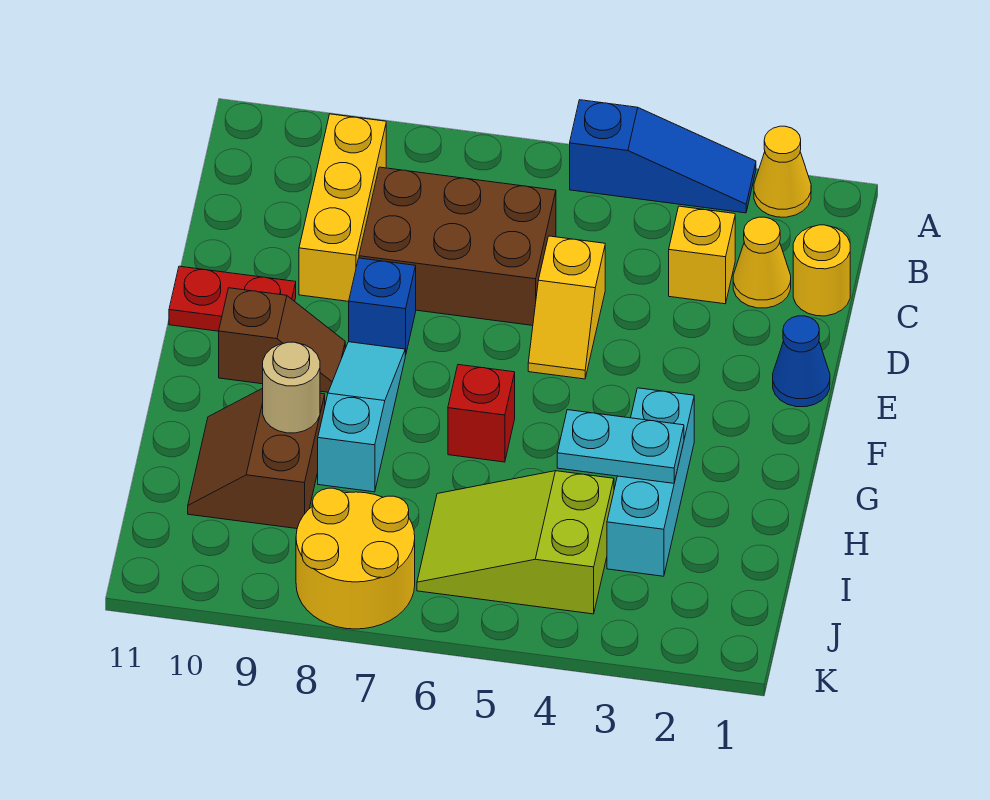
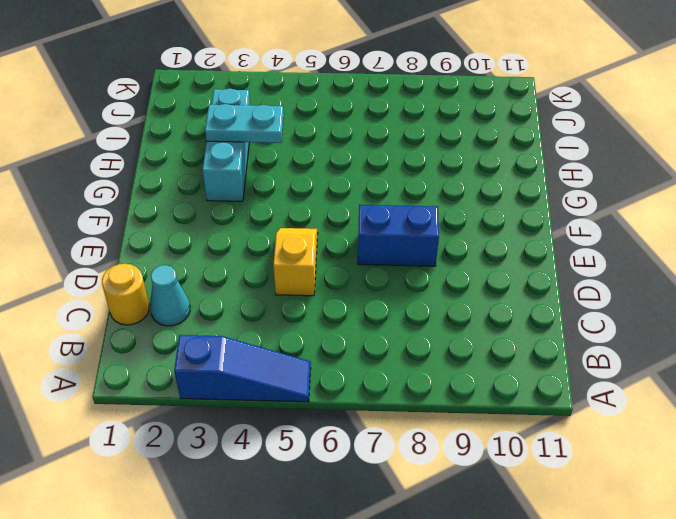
blue slope A3:A5 level 1 top 3 -> blue slope A3:A5 level 1 top 5
cyan cone C2 level 1 -> yellow cone C2 level 1
blue brick E7:E8 level 1 -> blue brick E8 level 1
none -> yellow cone A2 level 1
none -> yellow brick B9:D9 level 1
none -> yellow brick C3 level 1

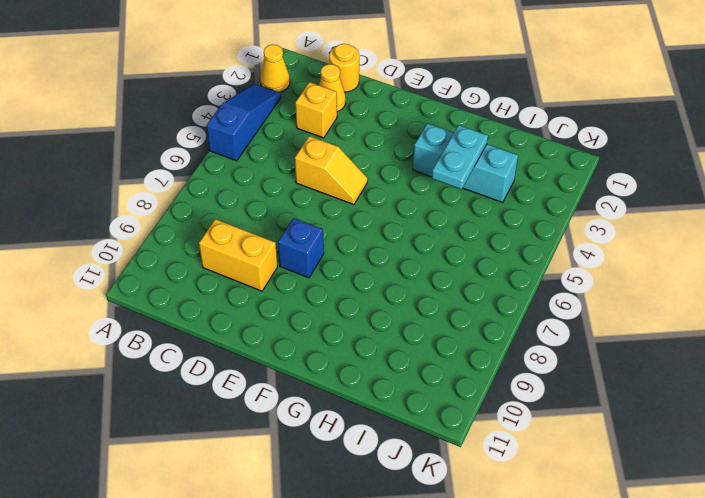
yellow brick C9:D9 level 1 -> yellow brick B9:D9 level 1
none -> brown brick C6:D8 level 1
none -> blue cone E1 level 1
none -> red plate E10:E11 level 1

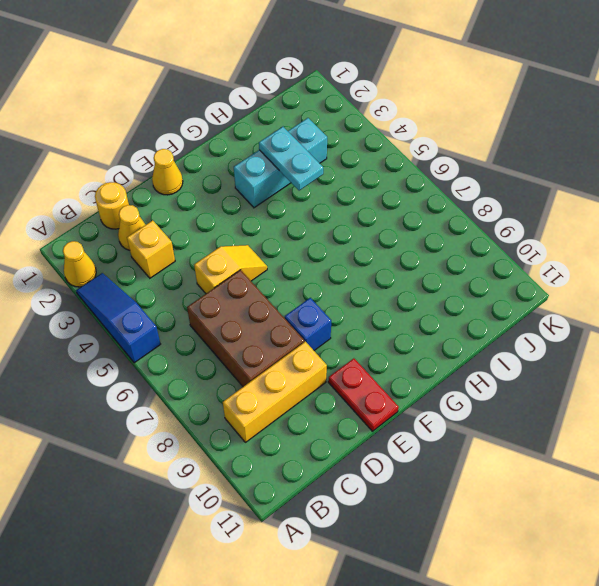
yellow cone E1 level 1 -> blue cone E1 level 1
none -> cyan slope F8:H8 level 1 top H
none -> brown slope F9:F10 level 1 top 10
none -> red brick G6 level 1

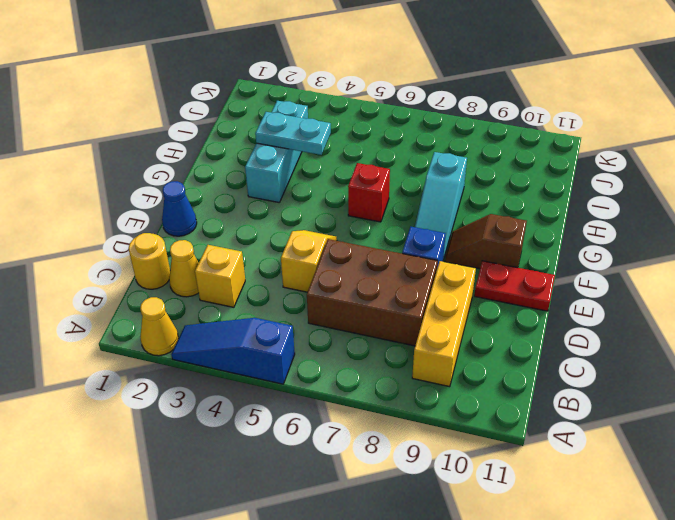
none -> brown slope H9:I10 level 1 top 9
none -> lime slope I4:J6 level 1 top 4
none -> yellow round brick J7:K8 level 1

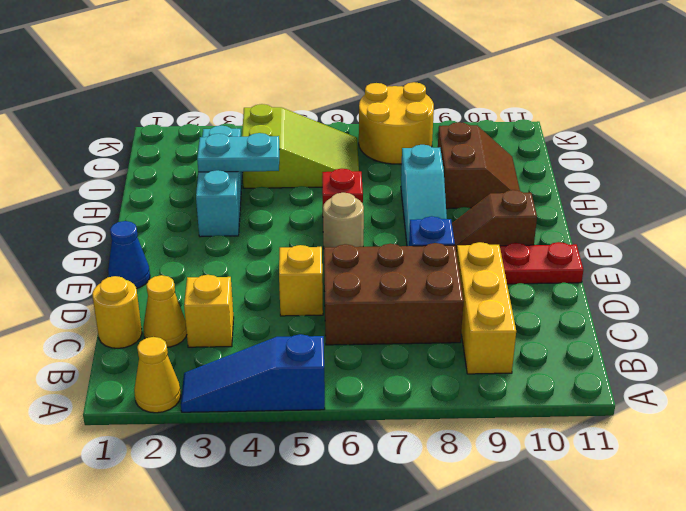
tan round brick F6 level 1 -> tan round brick H9 level 2

